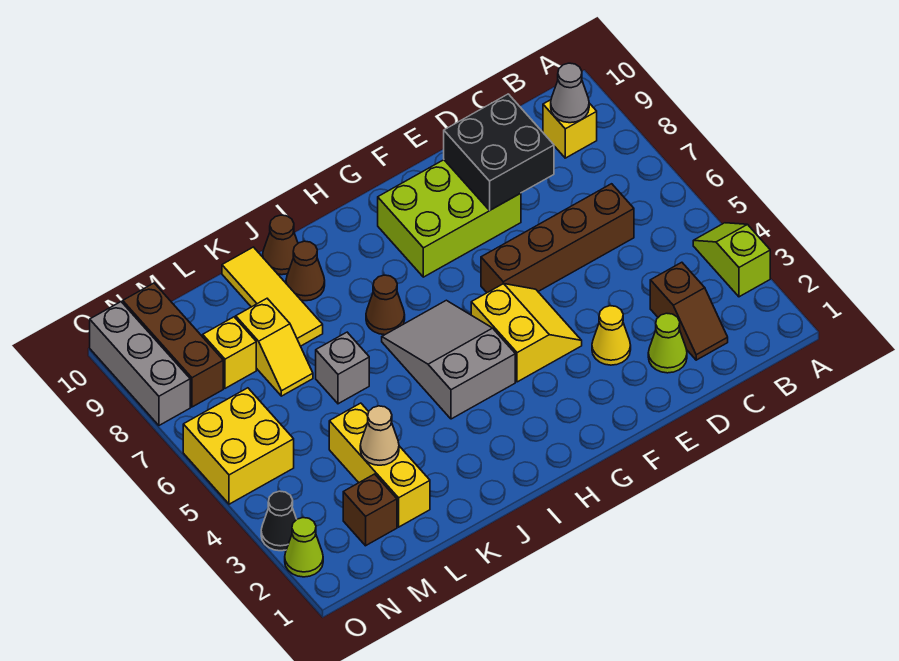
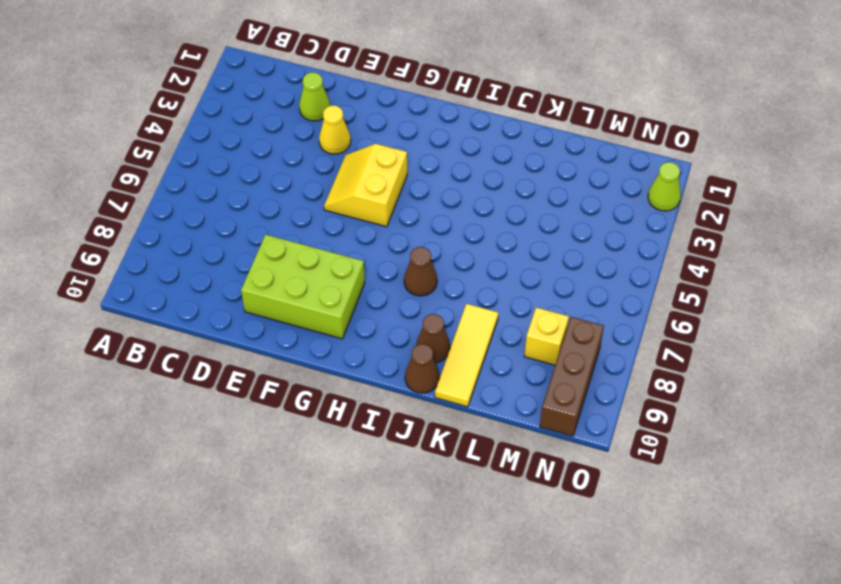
none -> lime slope A3:A4 level 1 top 3
none -> yellow brick B9 level 1
none -> brown slope C2:C3 level 1 top 3

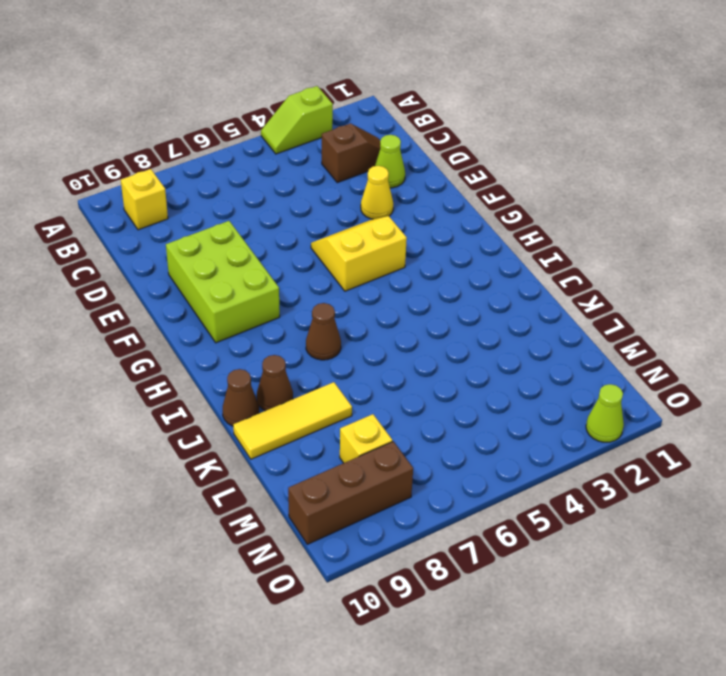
none -> brown brick C6:F6 level 1
none -> grey slope H4:I6 level 1 top 4
none -> grey brick K6 level 1

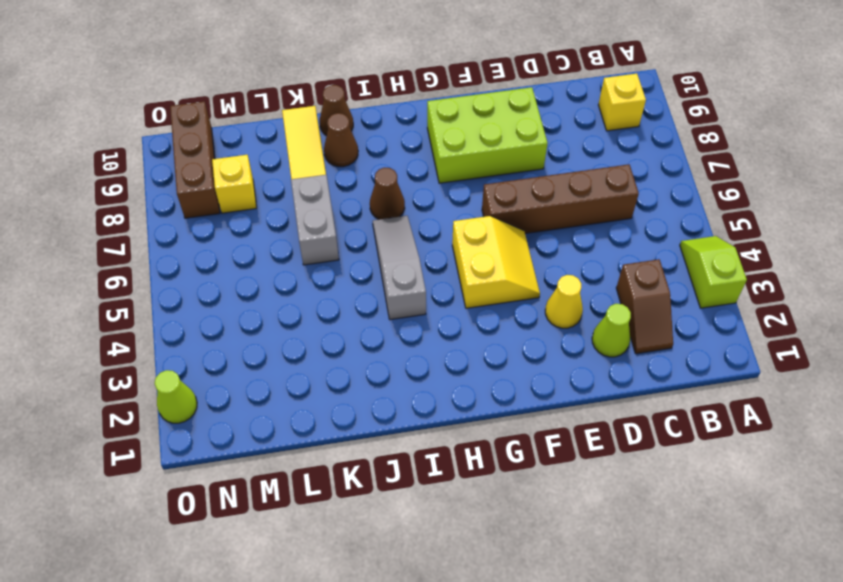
grey slope I4:I6 level 1 top 4 -> grey slope H4:I6 level 1 top 4
grey brick K6:K7 level 1 -> grey brick K6 level 1
none -> yellow brick L2:L4 level 1
none -> yellow slope L7:L8 level 1 top 8
none -> brown brick M2 level 1

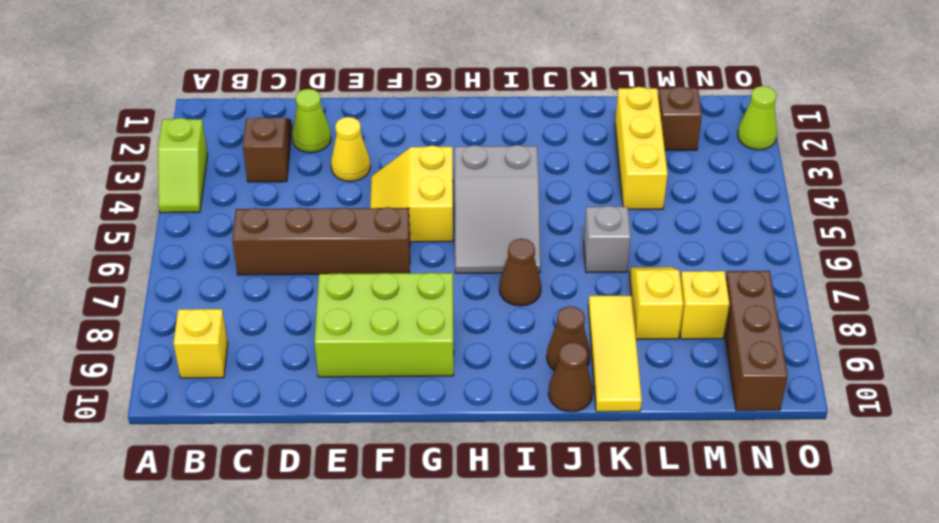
none -> yellow brick N5:O6 level 1
none -> black cone O3 level 1
none -> grey brick O8:O10 level 1

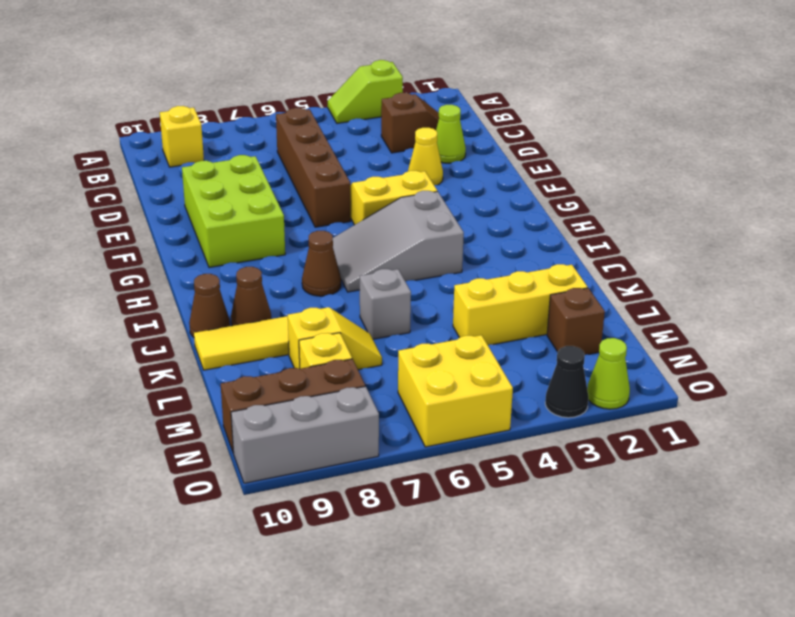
none -> grey cone B9 level 2
none -> black brick D8:E9 level 2
none -> tan cone L3 level 2

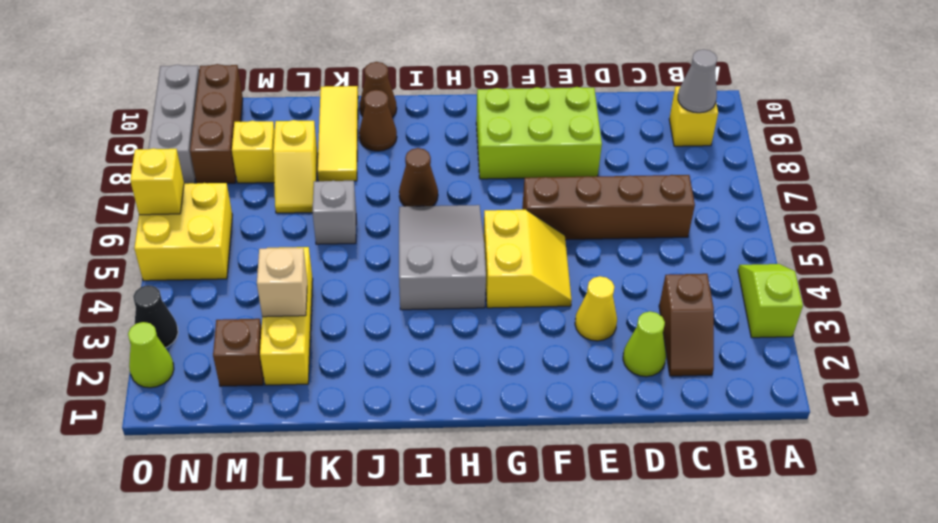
tan brick L3 level 2 -> tan cone L3 level 2
yellow brick O6 level 2 -> none
none -> black brick D8:E9 level 2

